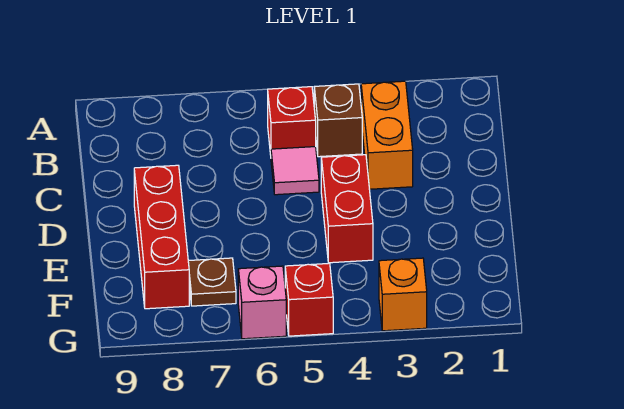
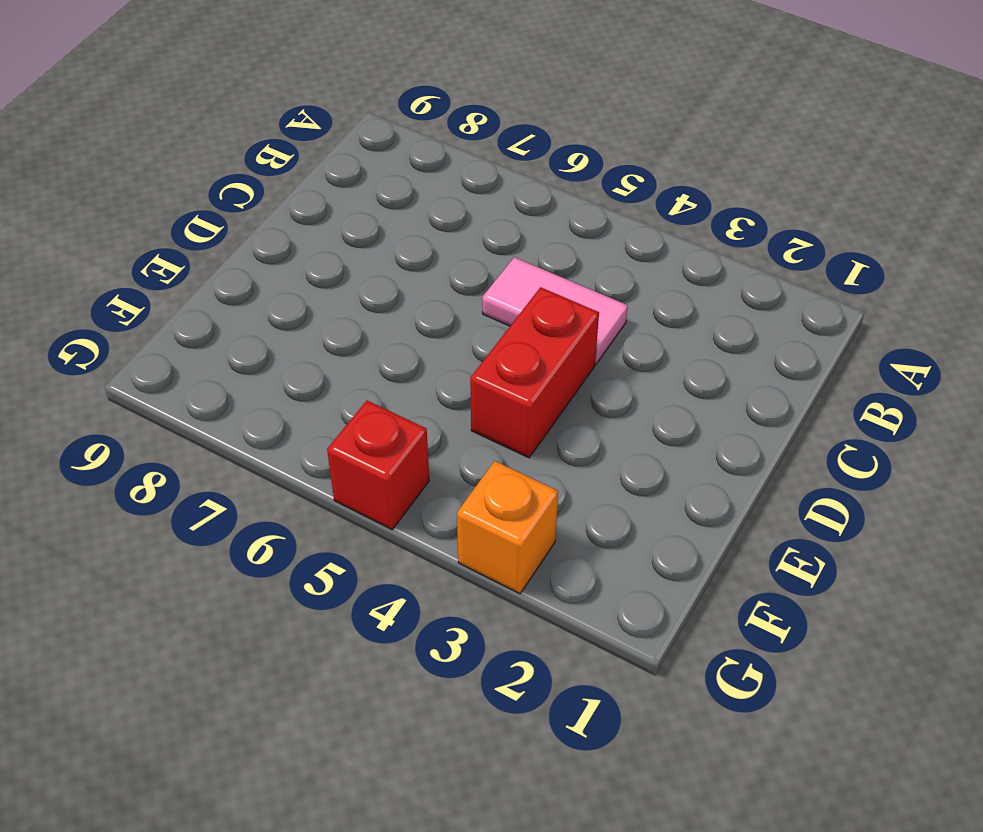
pink tile C4:C5 level 1 -> pink tile C5 level 1
none -> orange brick B3:C3 level 1
none -> brown brick B4 level 1

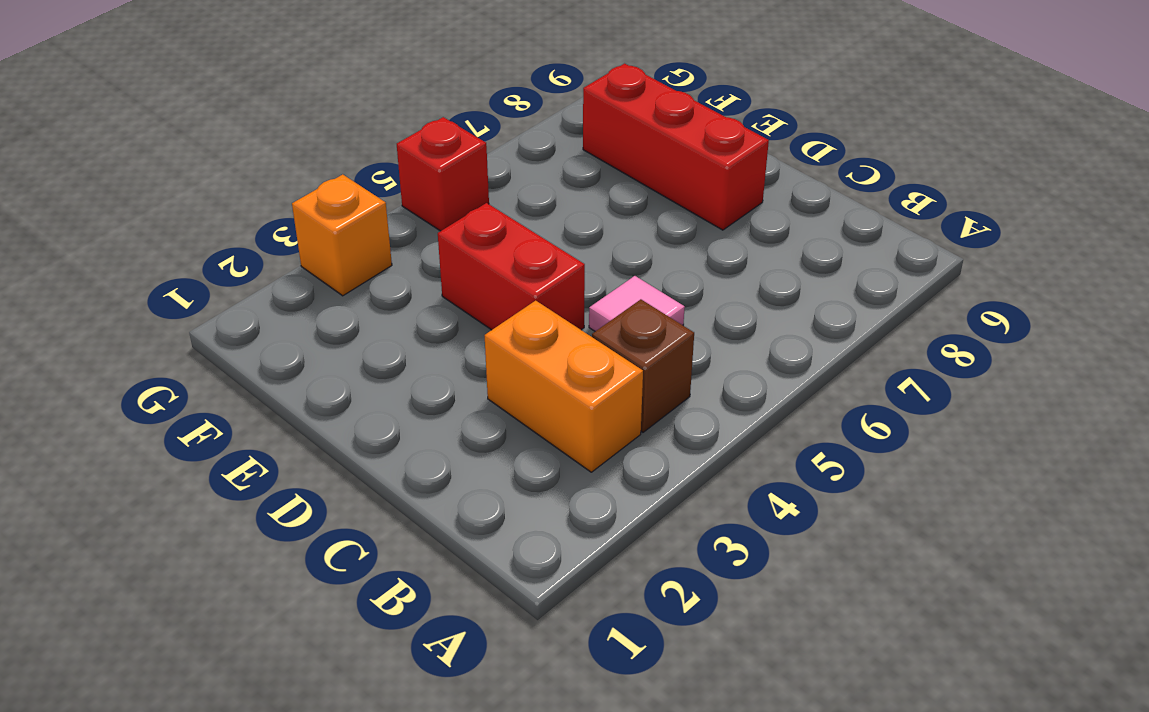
none -> red brick B5 level 1
none -> brown plate F7 level 1

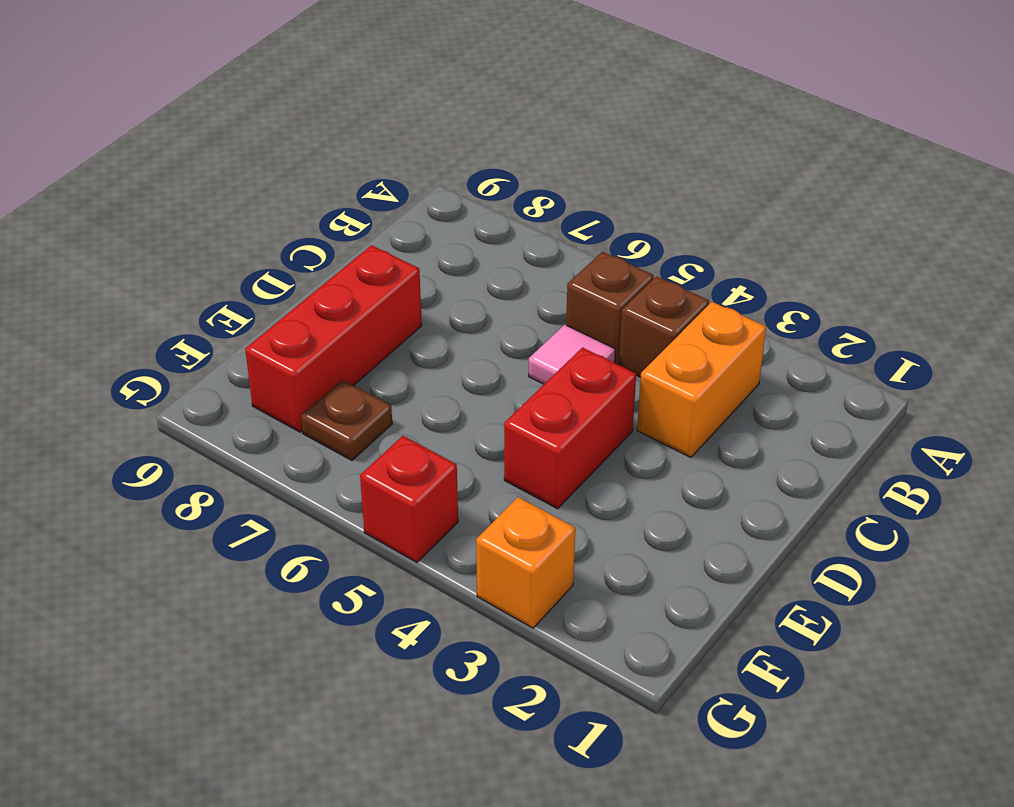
brown brick B5 level 1 -> red brick B5 level 1
none -> pink brick G6 level 1

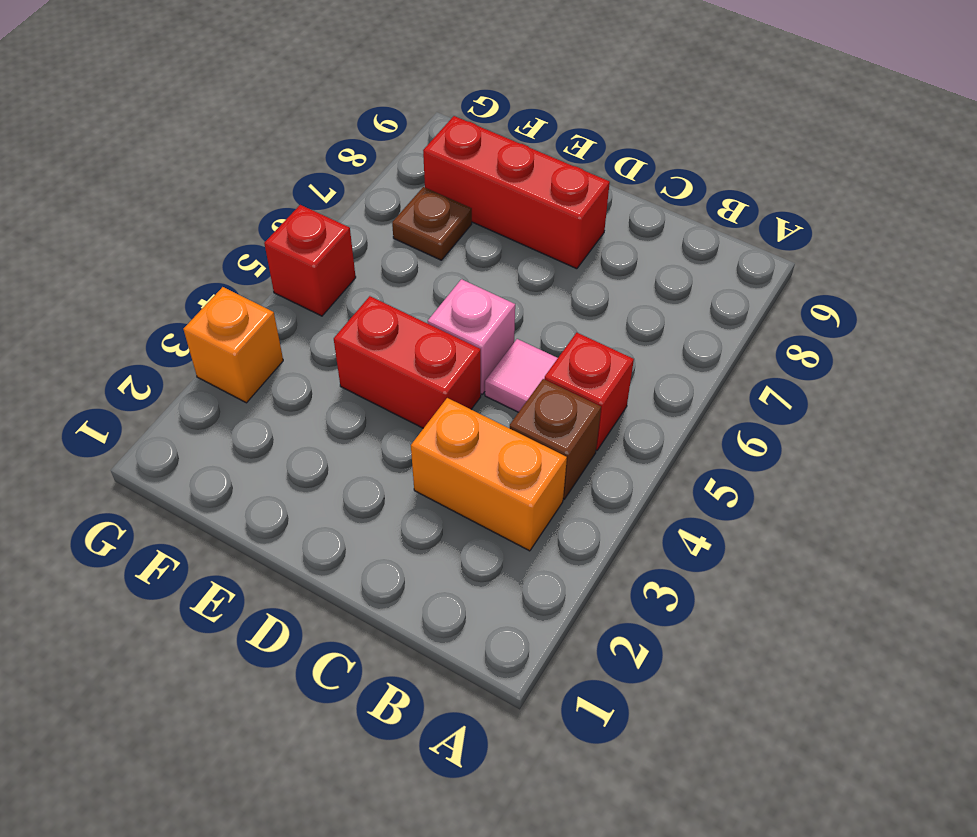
pink brick D5 level 1 -> pink brick G6 level 1

